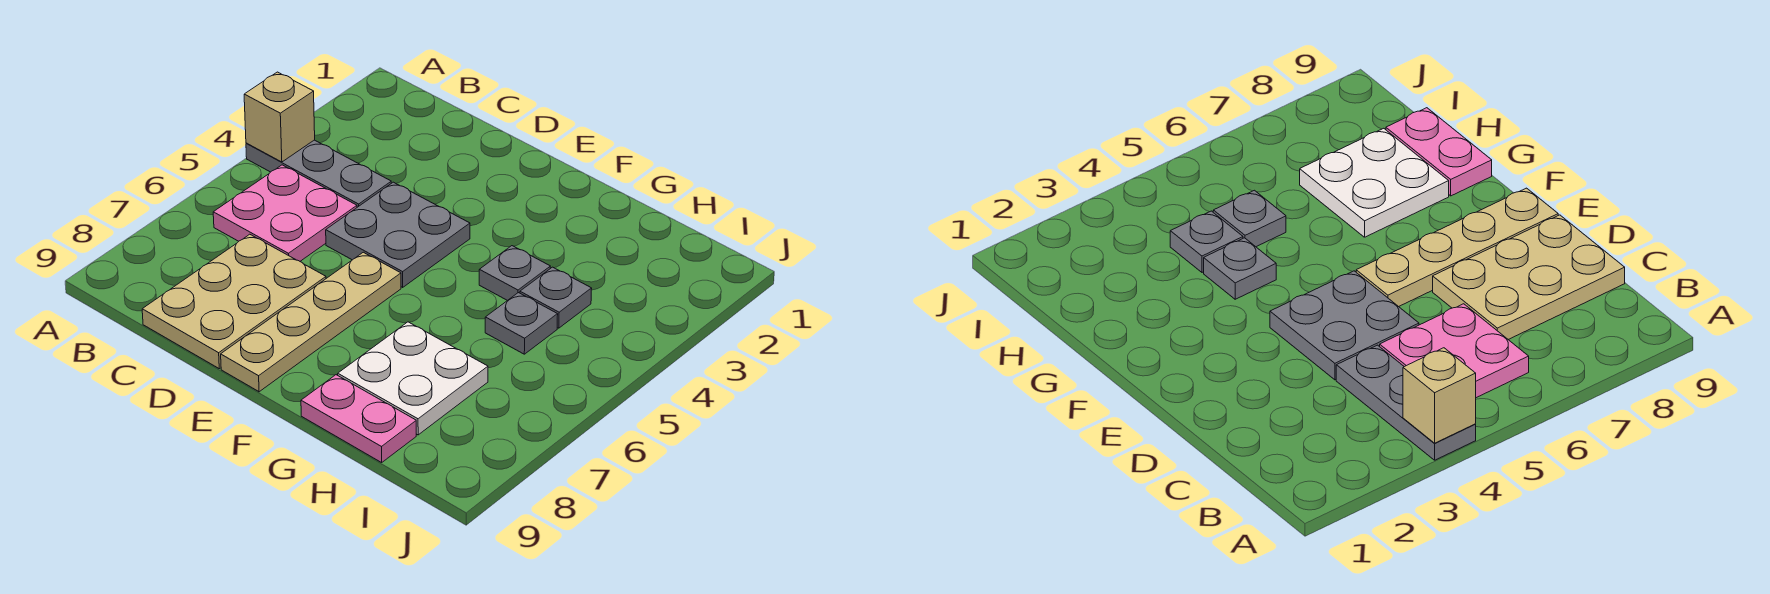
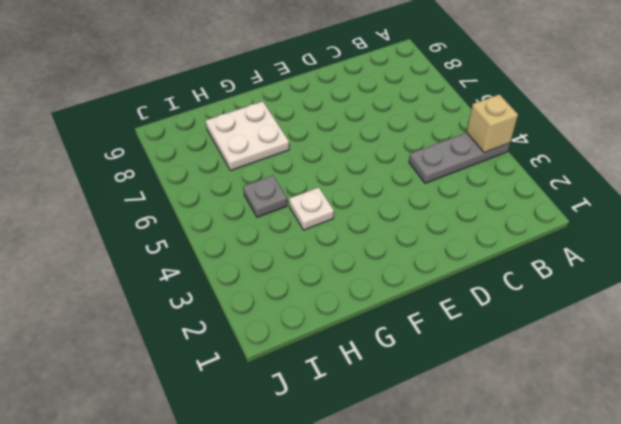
white plate G4 level 1 -> grey plate G4 level 1
none -> pink plate B5:C6 level 1
none -> tan plate C7:D9 level 1

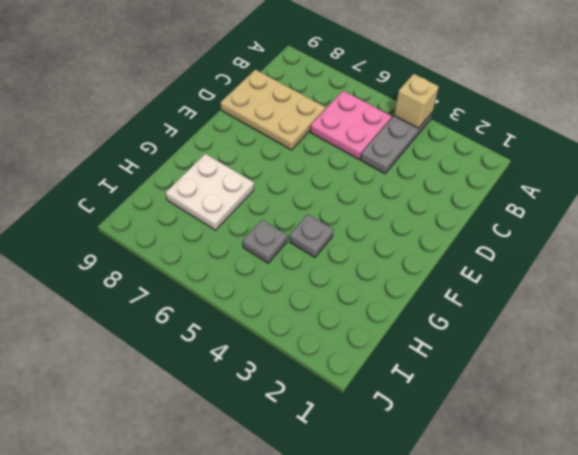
none -> grey plate D4:E5 level 1
none -> tan plate E6:E9 level 1

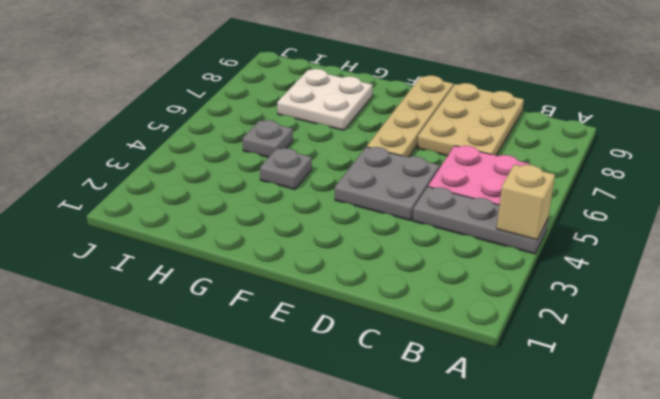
none -> pink plate G9:H9 level 1
none -> grey plate H4 level 1

